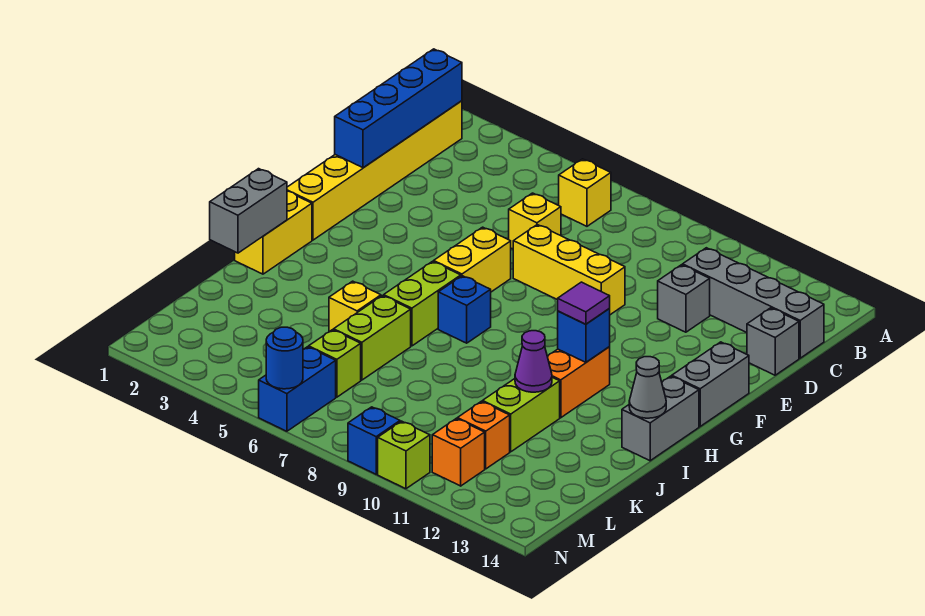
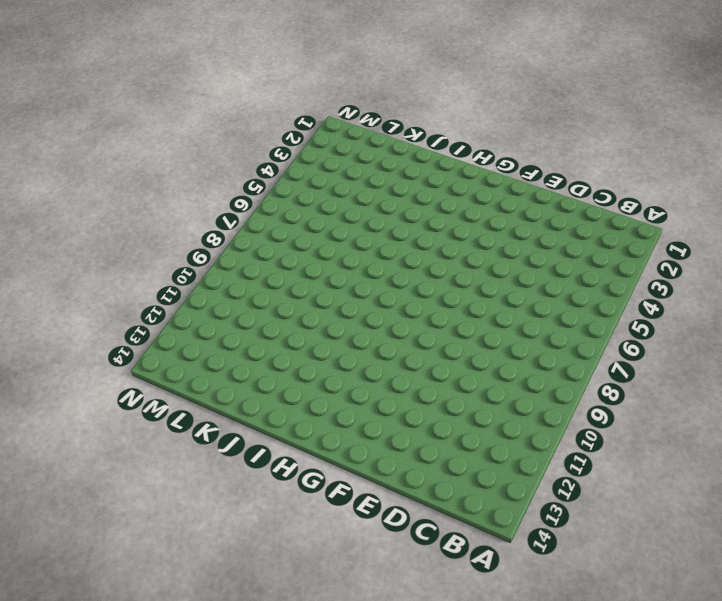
none -> yellow brick B1:G1 level 1
none -> yellow brick B6 level 1
none -> grey brick C11:C14 level 1
none -> yellow brick D6 level 1

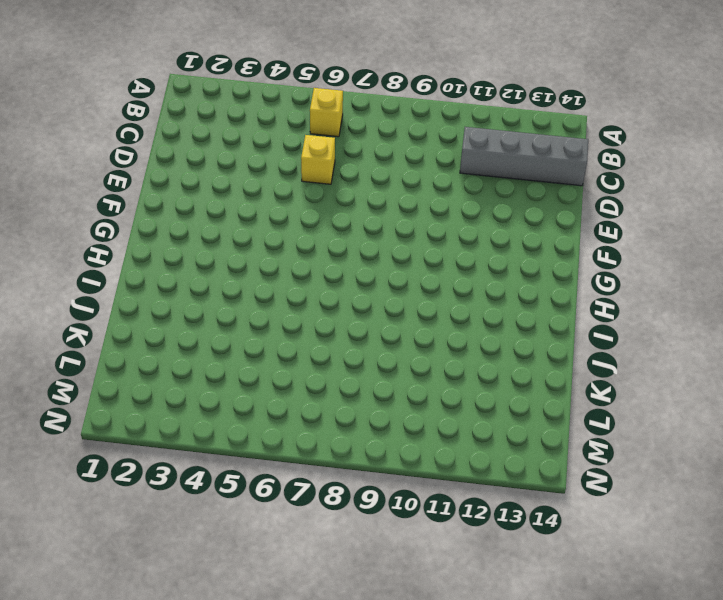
none -> yellow brick B1:G1 level 1
none -> grey brick D11 level 1
none -> grey brick D14 level 1
none -> yellow brick E7:E9 level 1

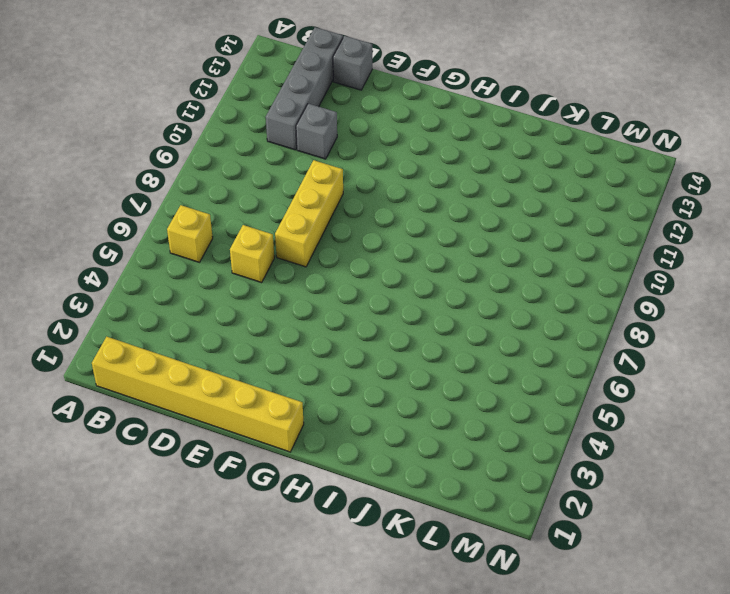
none -> yellow brick F6:G6 level 1
none -> grey brick F14:G14 level 1
none -> yellow brick H1:I1 level 1
none -> lime brick H6:I6 level 1

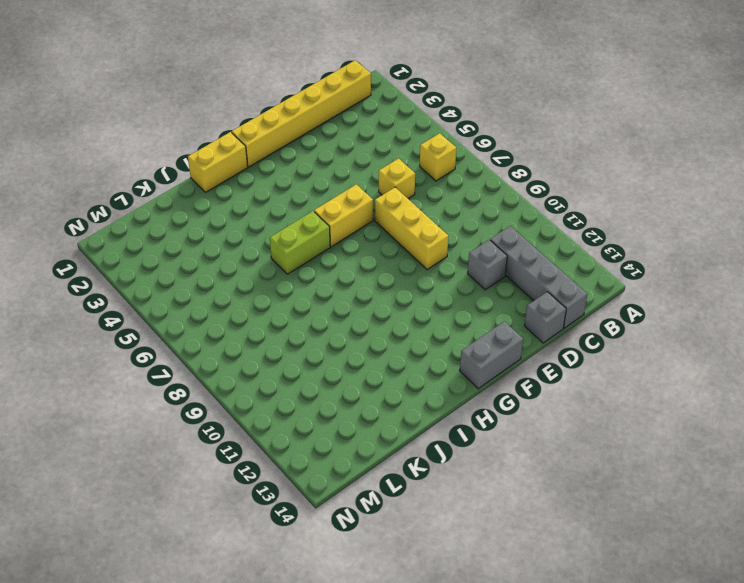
none -> blue brick H7 level 1
none -> orange brick H11:I11 level 1
none -> grey brick H14:I14 level 1
none -> yellow brick J5 level 1

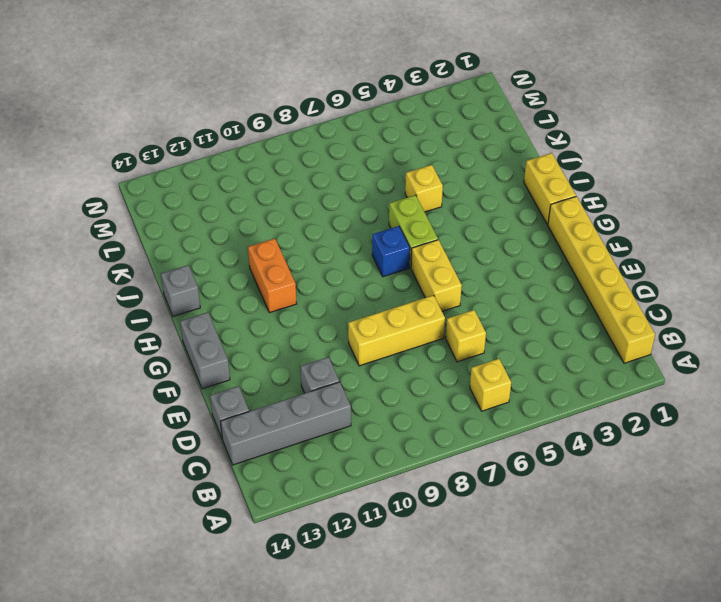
grey brick I14 level 1 -> grey brick H14:I14 level 1
none -> lime brick J6:K6 level 1
none -> lime brick J11:K11 level 1
none -> lime brick L6 level 1
none -> orange brick L11 level 1

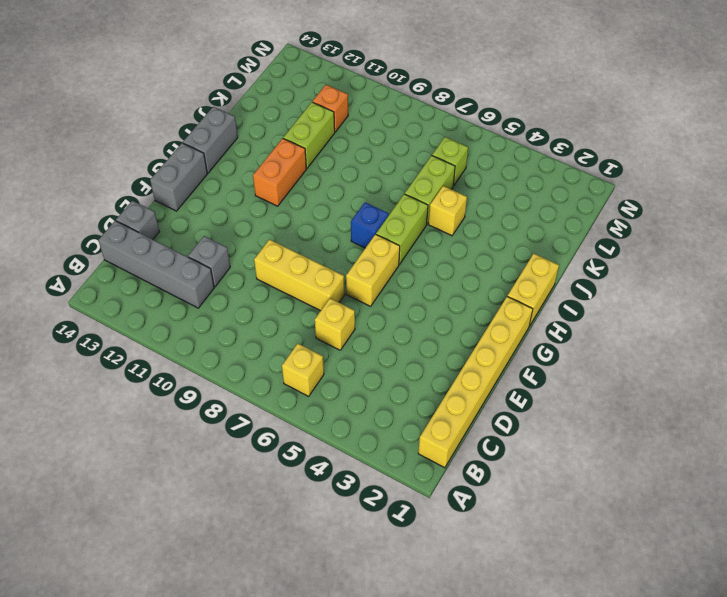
none -> blue brick M6:N6 level 1
none -> orange brick M11 level 1
none -> blue brick N9 level 1
none -> lime brick N10 level 1

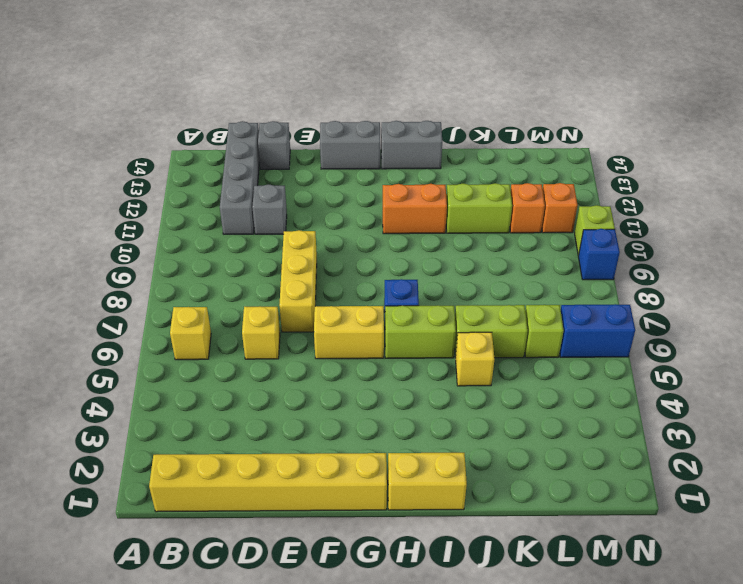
none -> blue brick B1:E1 level 2
none -> blue brick H11 level 2
none -> grey brick I1:J1 level 2
none -> grey cone I14 level 2

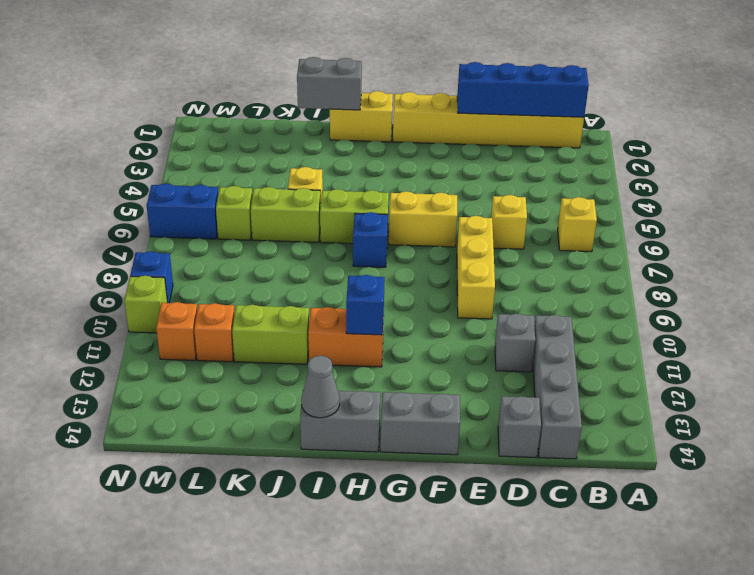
none -> purple cone J11 level 2
none -> blue round brick N6 level 2
none -> purple tile H11 level 3

